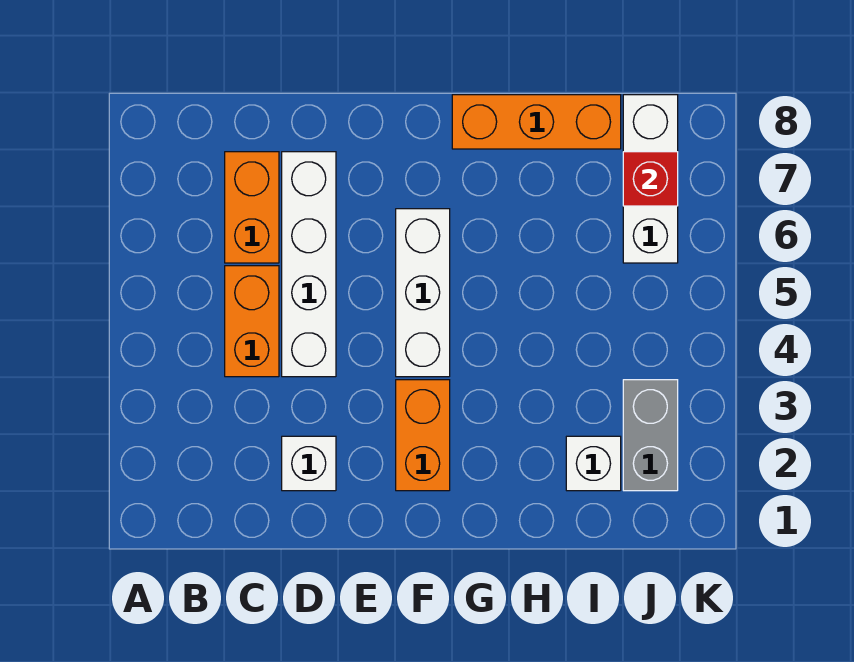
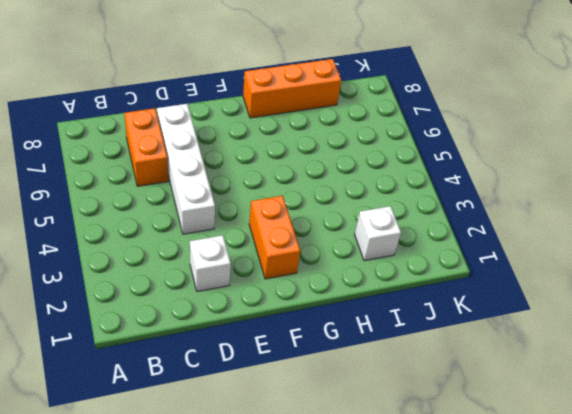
none -> orange brick C4:C5 level 1
none -> white brick F4:F6 level 1

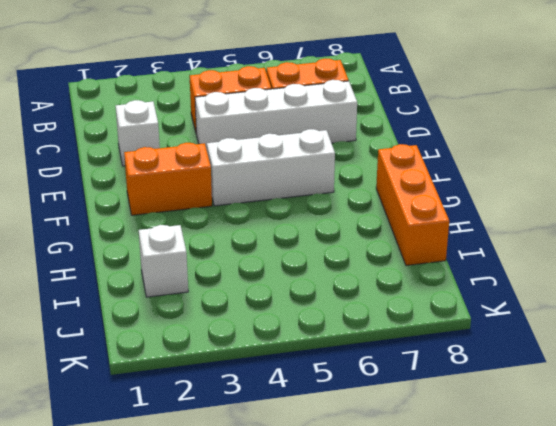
none -> grey brick J2:J3 level 1
none -> white brick J6:J8 level 1

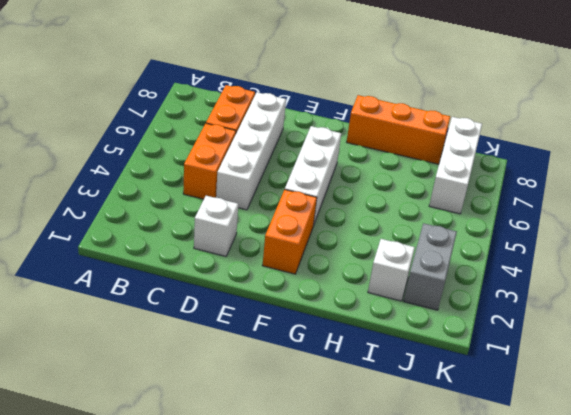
none -> red brick J7 level 2

